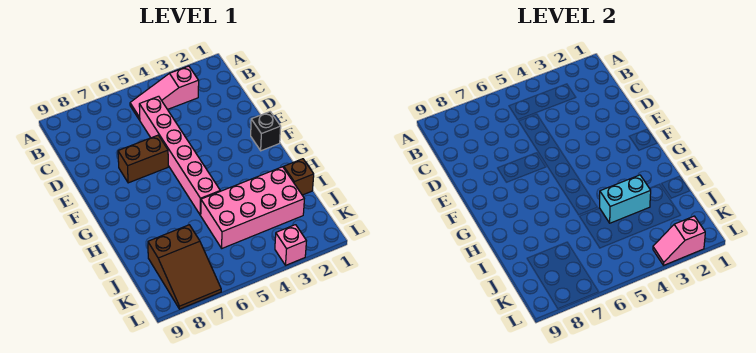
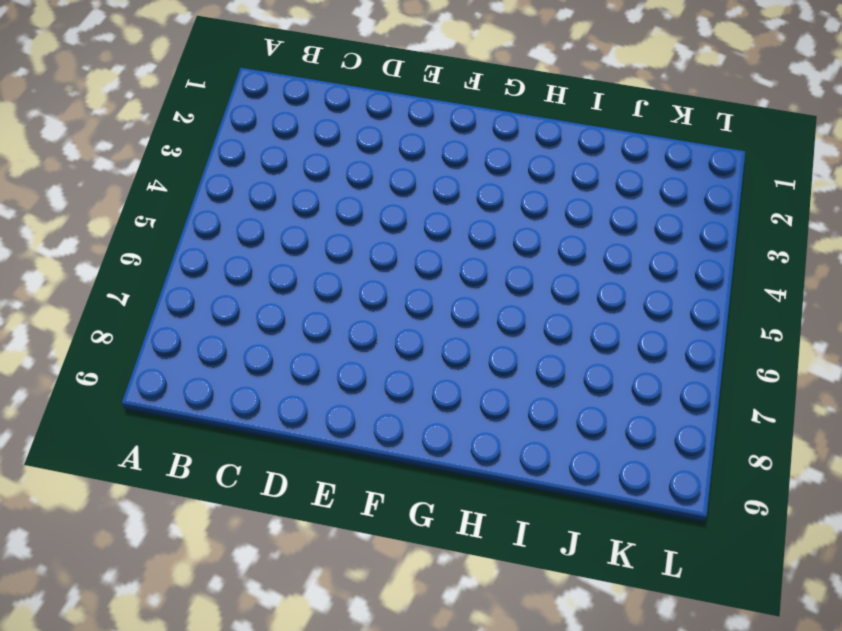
none -> pink slope B3:B5 level 1 top 3
none -> pink brick C5:H5 level 1

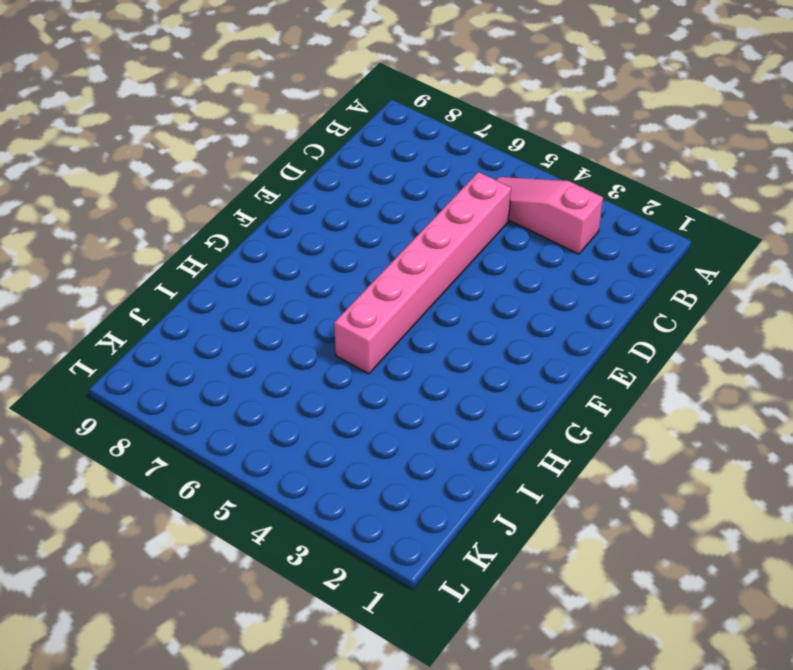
none -> brown brick E6:E7 level 1
none -> black brick F1 level 1

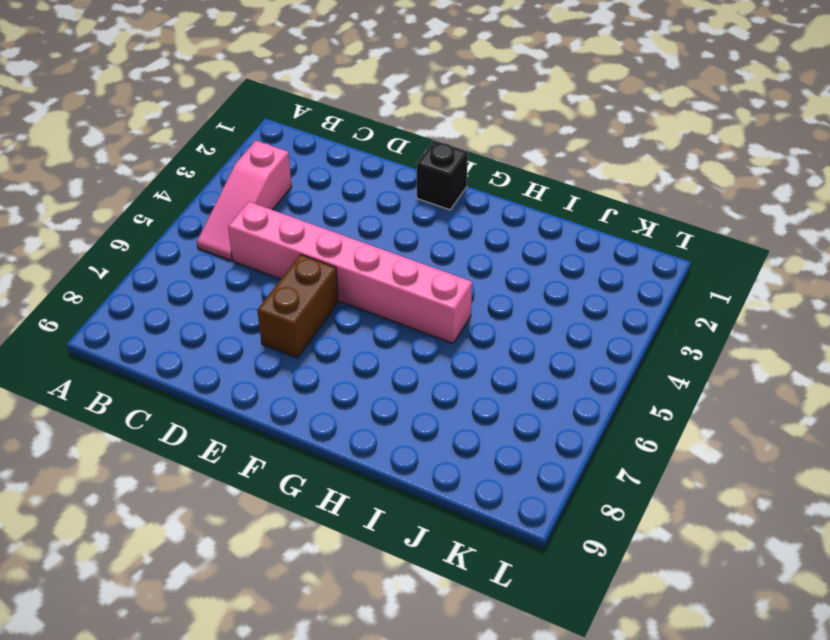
none -> brown brick I1 level 1
none -> pink brick I2:J5 level 1

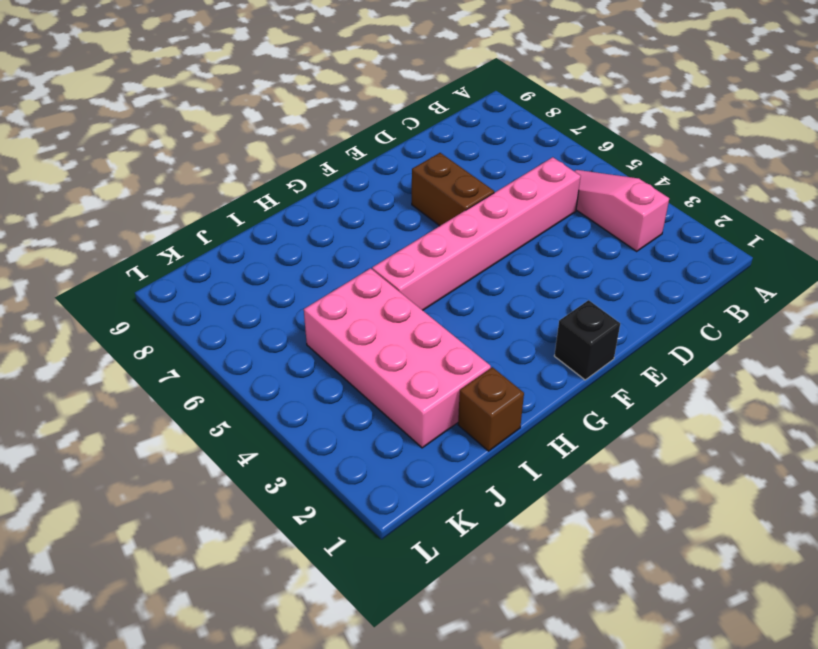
none -> brown slope J7:L8 level 1 top J
none -> pink brick L3 level 1

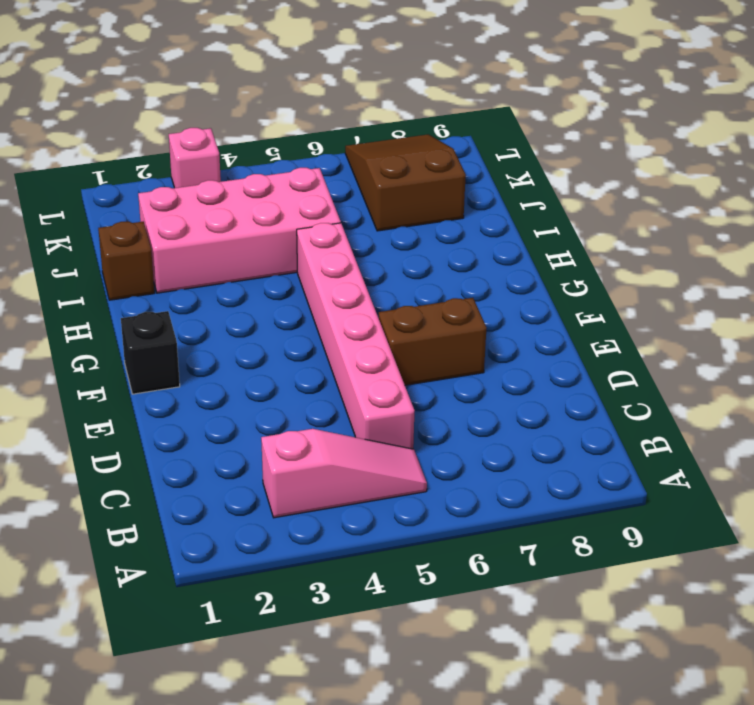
none -> cyan brick I3:I4 level 2
none -> pink slope L2:L3 level 2 top 2

